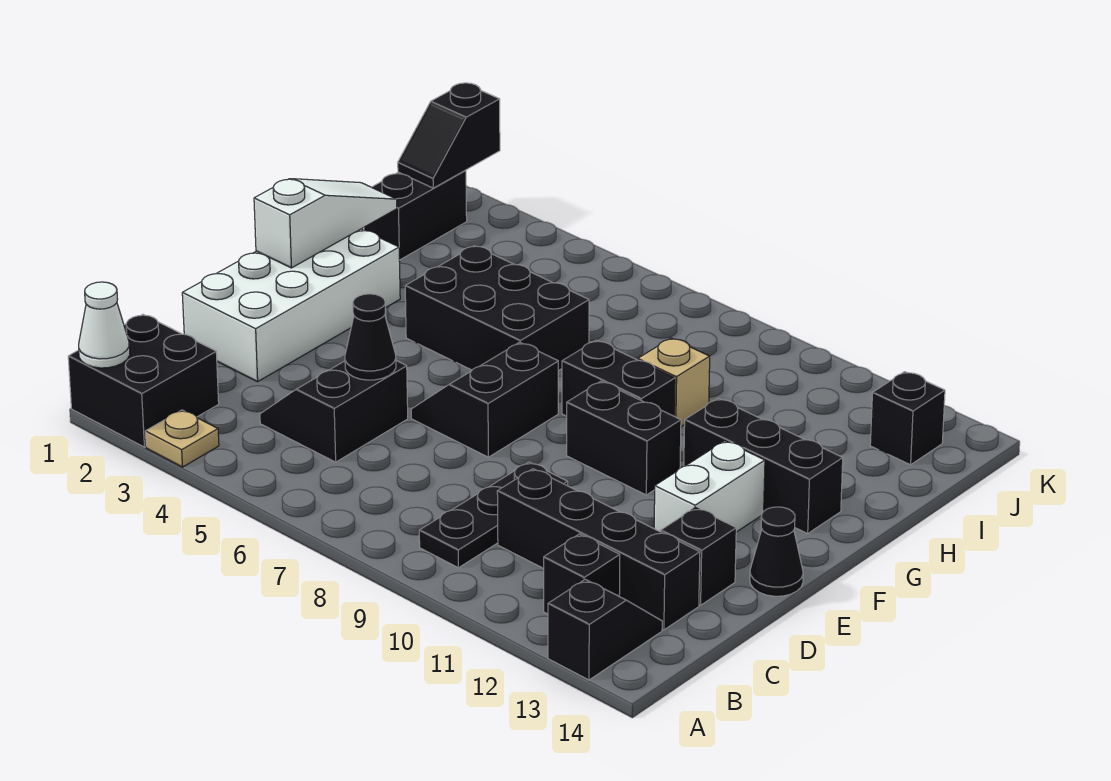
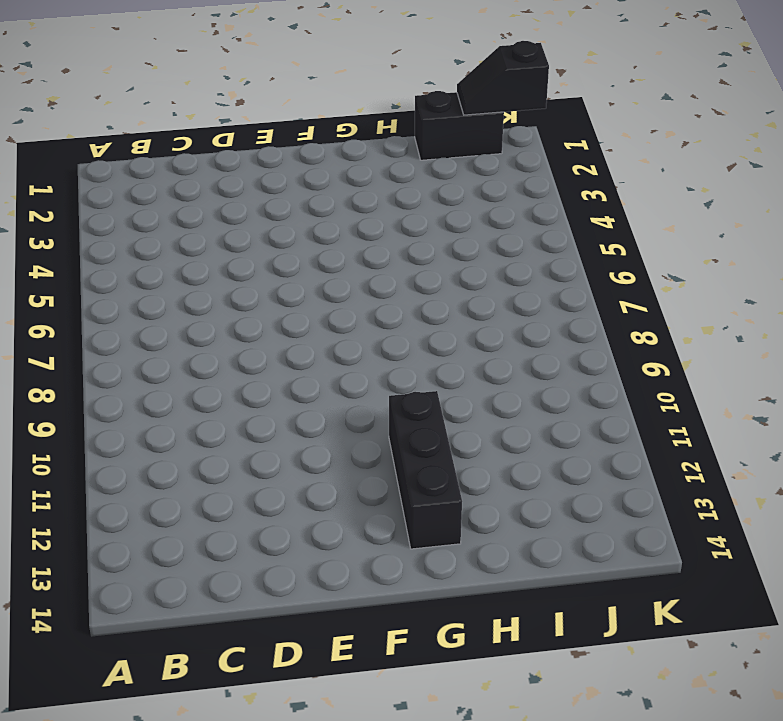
none -> black brick A1:B2 level 1
none -> tan plate A3 level 1
none -> black slope A13:B13 level 1 top A

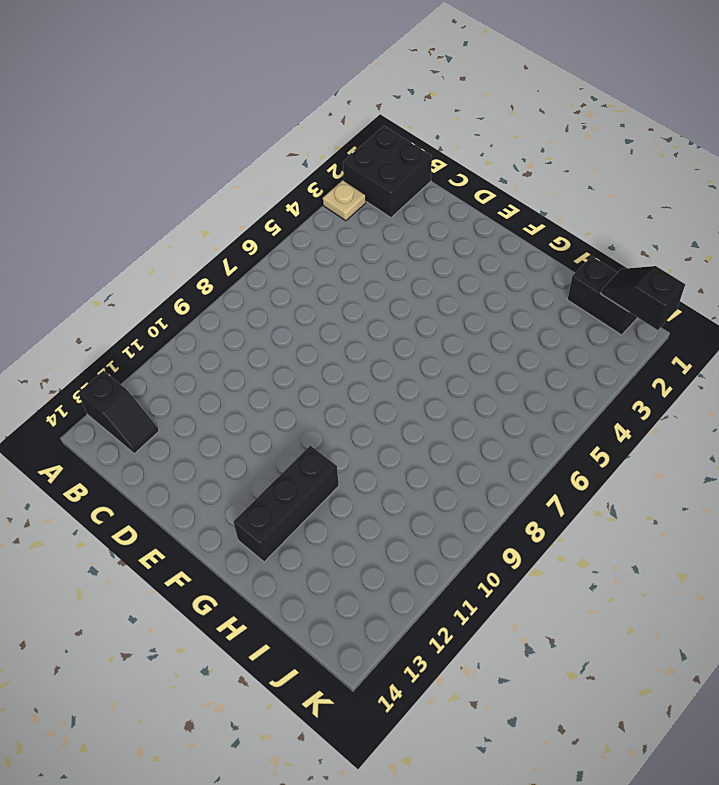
none -> black plate B9:D9 level 1
none -> black brick B12 level 1
none -> black slope C4:D5 level 1 top 5

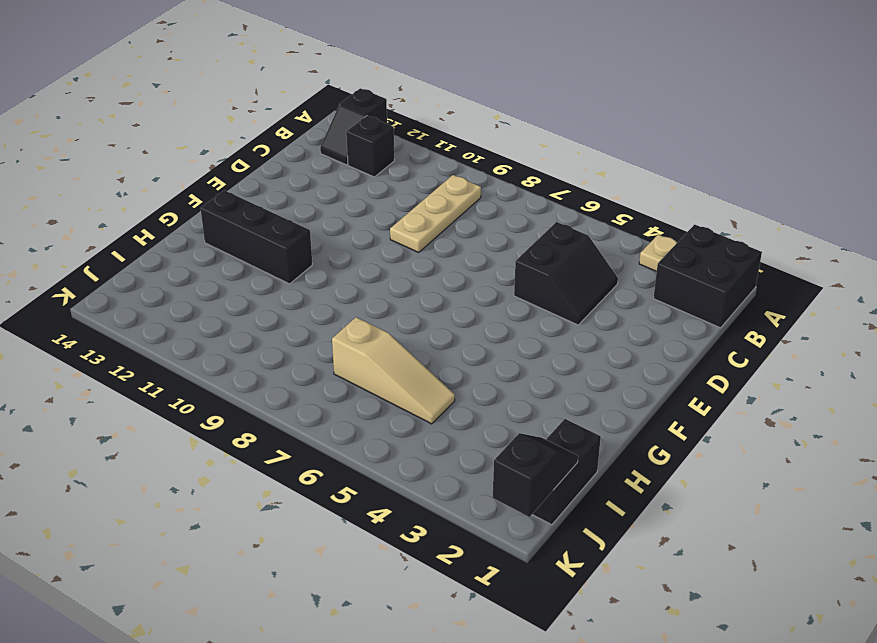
tan plate B9:D9 level 1 -> black plate B9:D9 level 1
tan slope I5:I7 level 1 top 7 -> none
none -> black brick C10:C13 level 1
none -> white brick D1:G2 level 1
none -> black brick D13 level 1

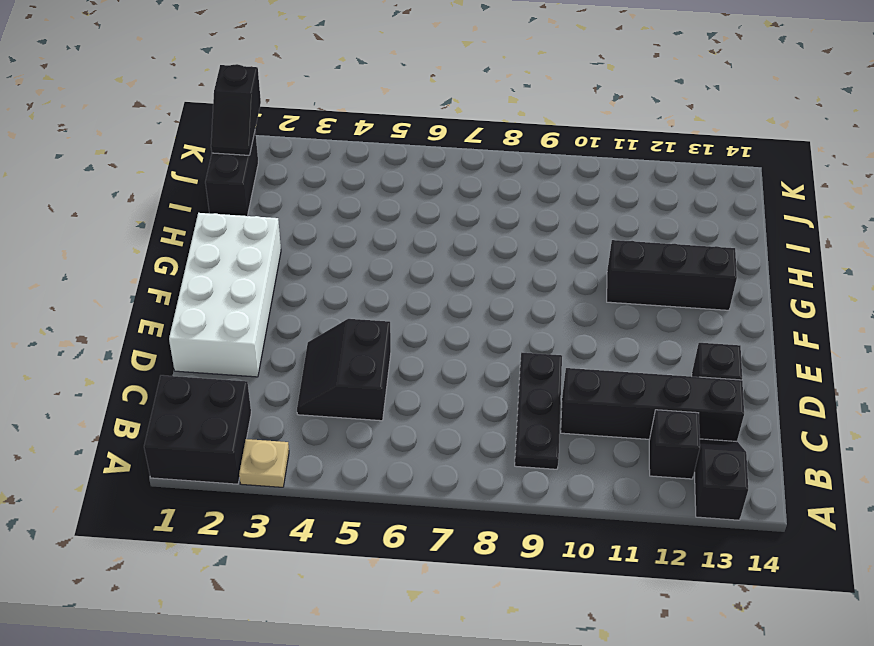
none -> black slope E6:F7 level 1 top 7
none -> white brick E12:F12 level 1
none -> black cone E14 level 1

